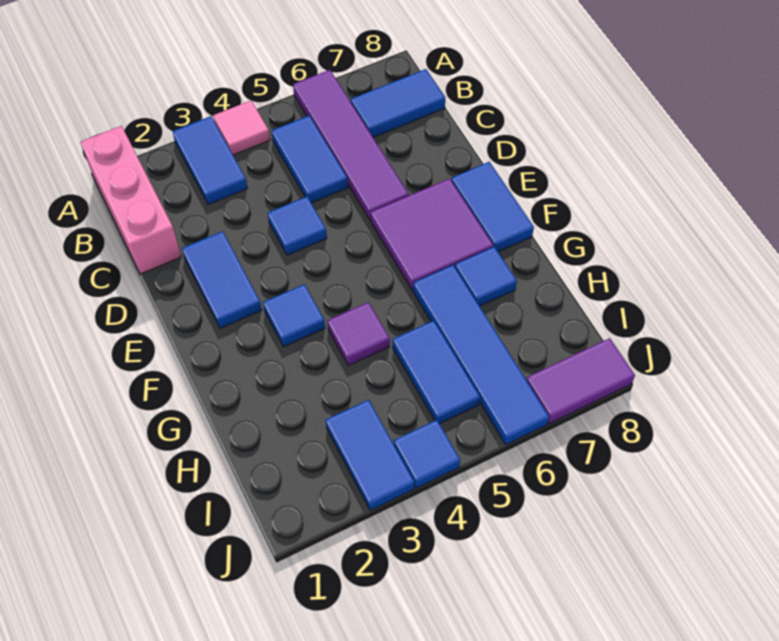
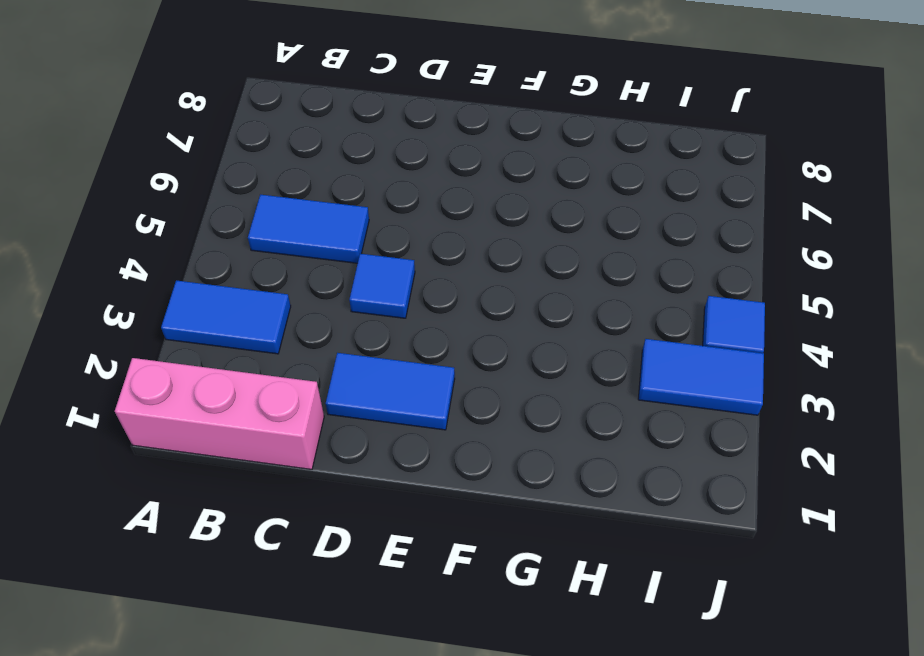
none -> pink tile A4 level 1
none -> purple tile A6:D6 level 1
none -> blue tile B7:B8 level 1

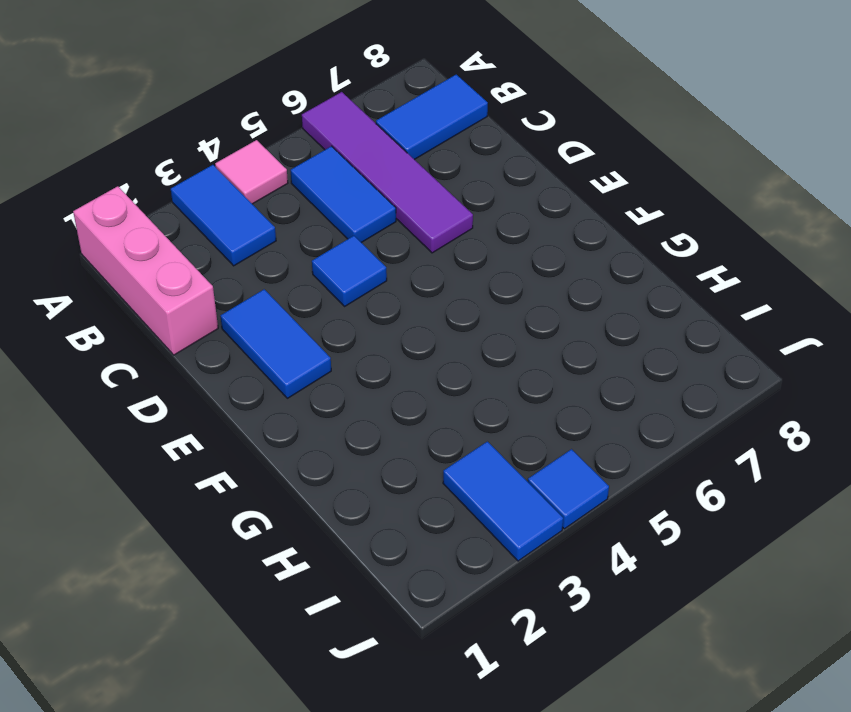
none -> purple tile E6:F7 level 1
none -> blue tile E8:F8 level 1
none -> blue tile F3 level 1

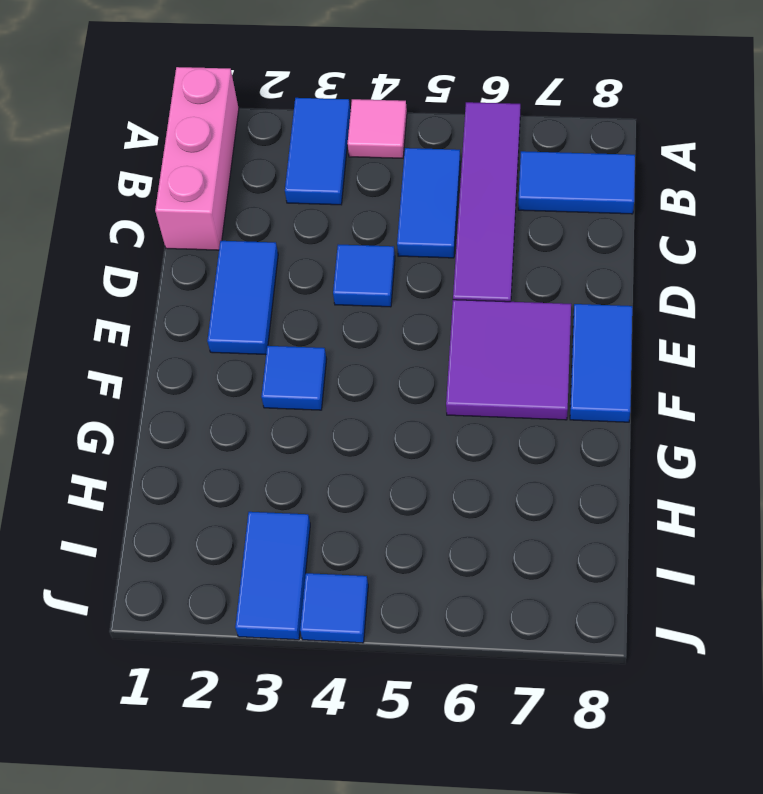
none -> purple tile G4 level 1
none -> blue tile G6:J6 level 1
none -> blue tile G7 level 1

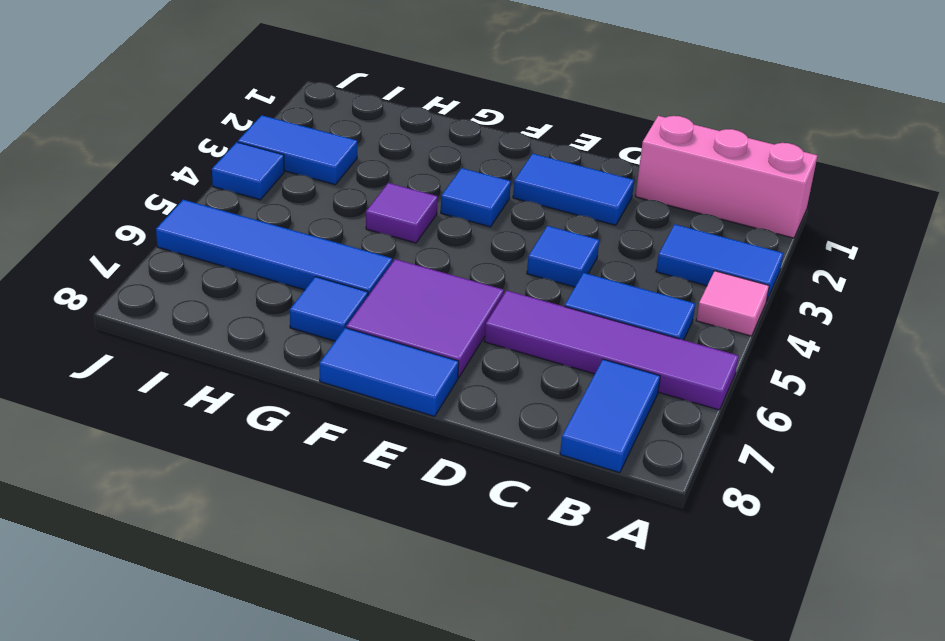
none -> blue tile H5:I5 level 1
none -> purple tile J7:J8 level 1

